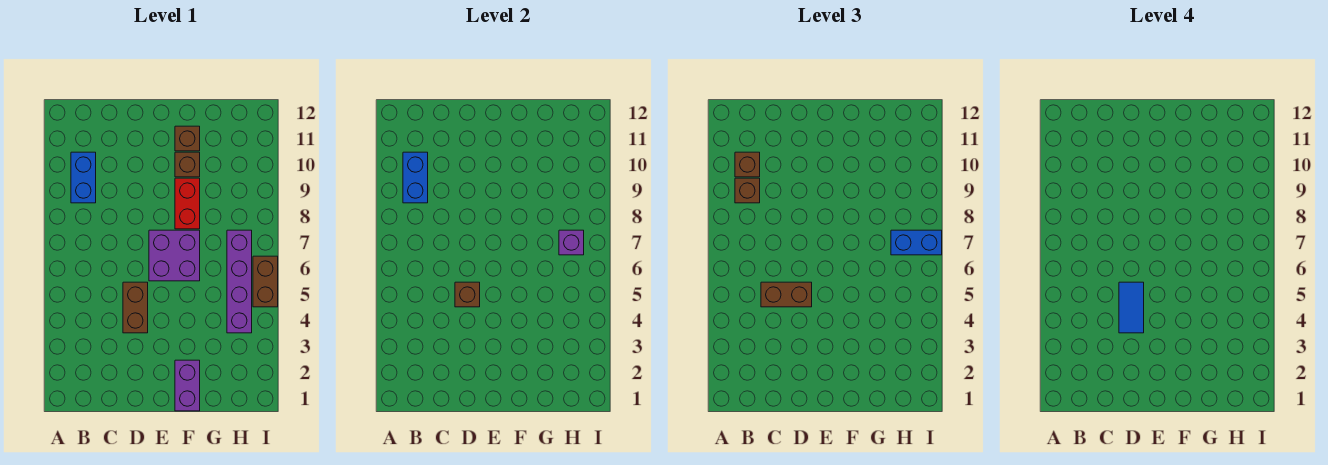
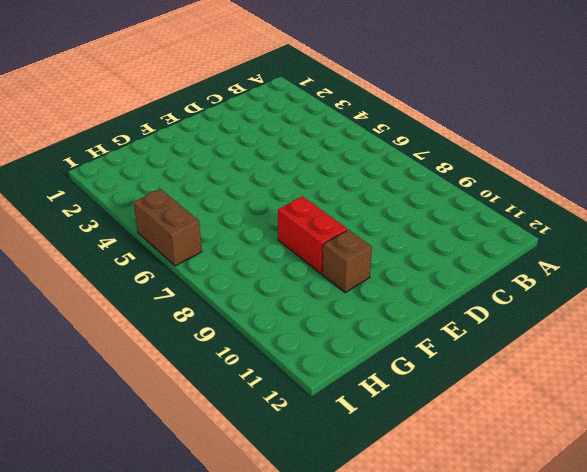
none -> blue brick B9:B10 level 1
none -> brown brick D4:D5 level 1
none -> purple brick E6:F7 level 1

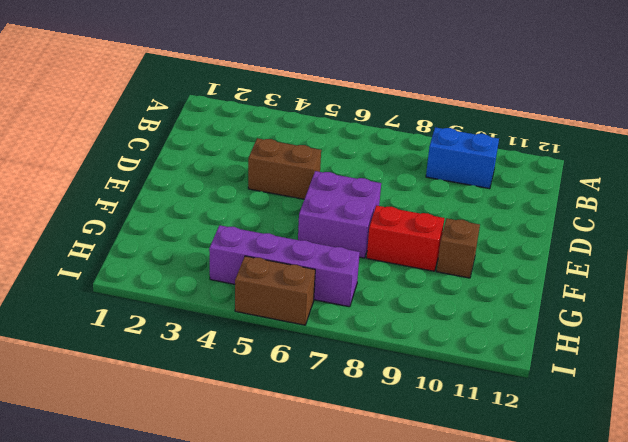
none -> purple brick F1:F2 level 1
none -> brown brick F11 level 1
none -> blue brick B9:B10 level 2

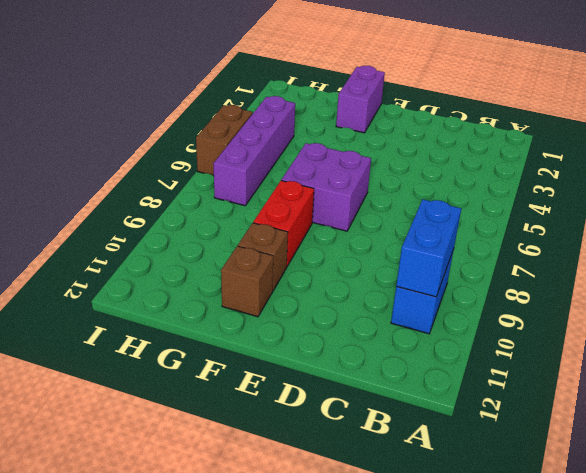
none -> brown brick D4:D5 level 1
none -> brown brick D5 level 2
none -> purple brick H7 level 2

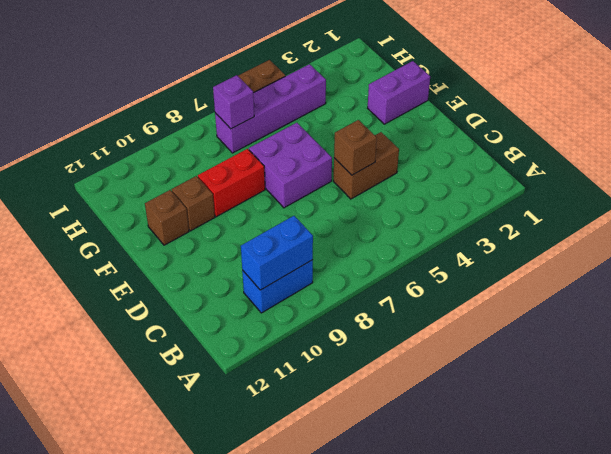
none -> brown brick B9 level 3
none -> brown brick B10 level 3
none -> brown brick C5:D5 level 3

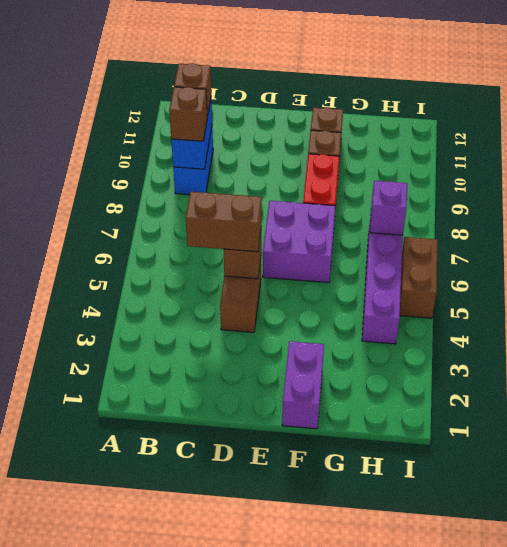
none -> blue brick H7:I7 level 3
none -> blue tile D4:D5 level 4

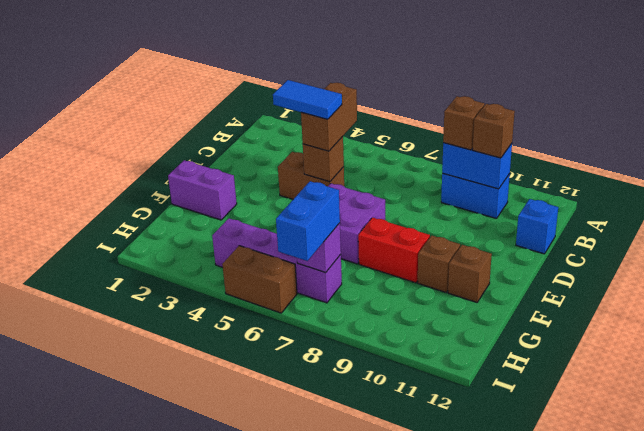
blue brick C12 level 1 -> none

